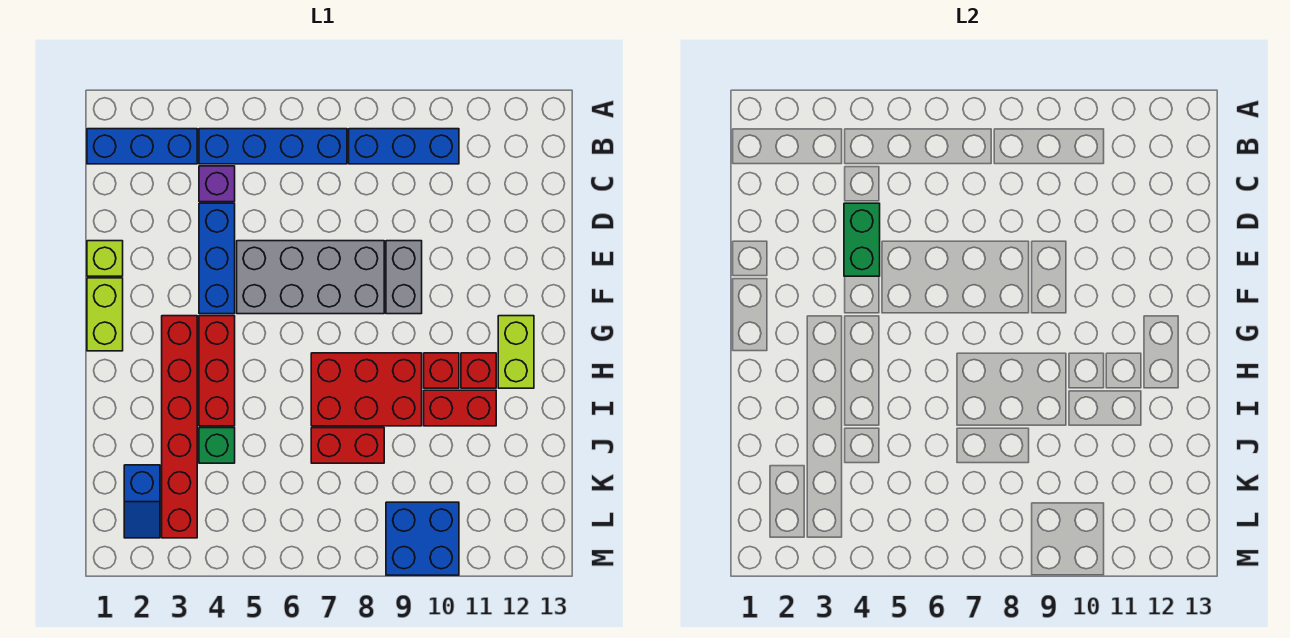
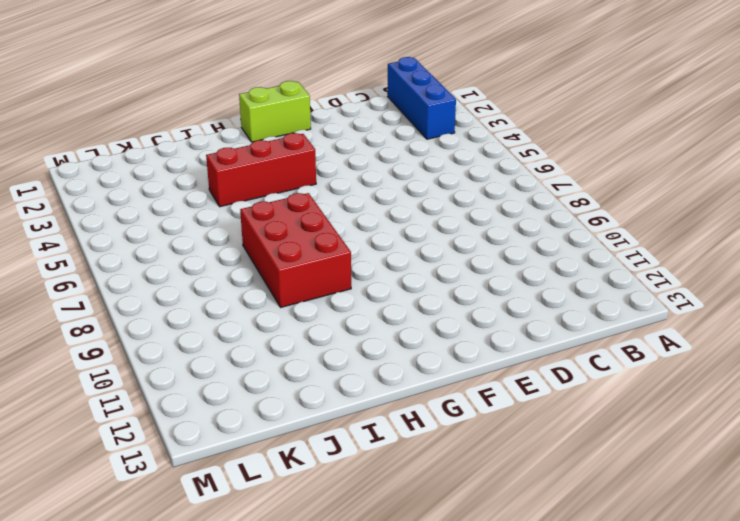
none -> blue brick B4:B7 level 1
none -> blue brick B8:B10 level 1
none -> purple brick C4 level 1

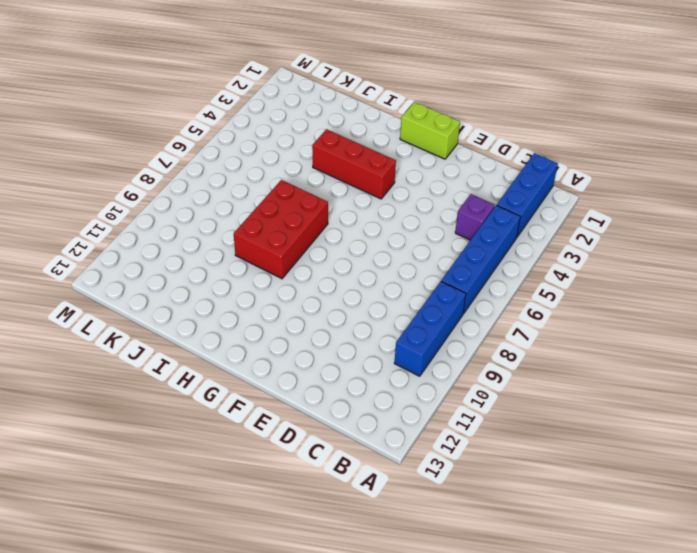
none -> blue brick D4:F4 level 1
none -> lime brick E1 level 1
none -> grey brick E5:F8 level 1

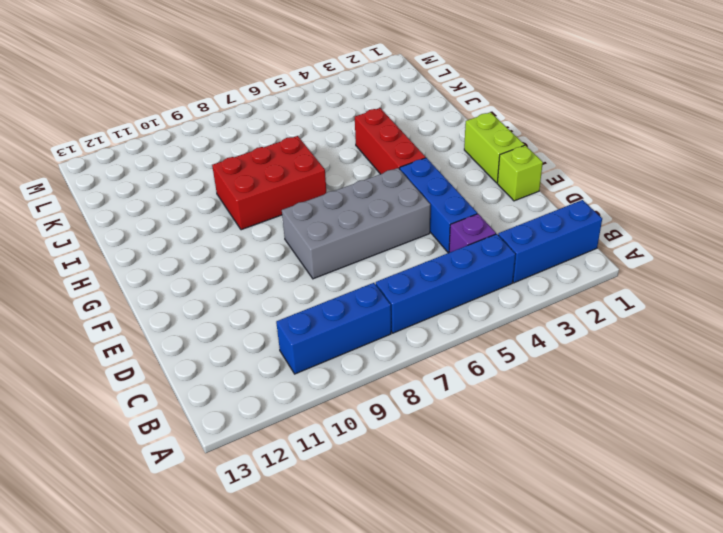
none -> grey brick E9:F9 level 1
none -> red brick G3:L3 level 1
none -> lime brick G12:H12 level 1

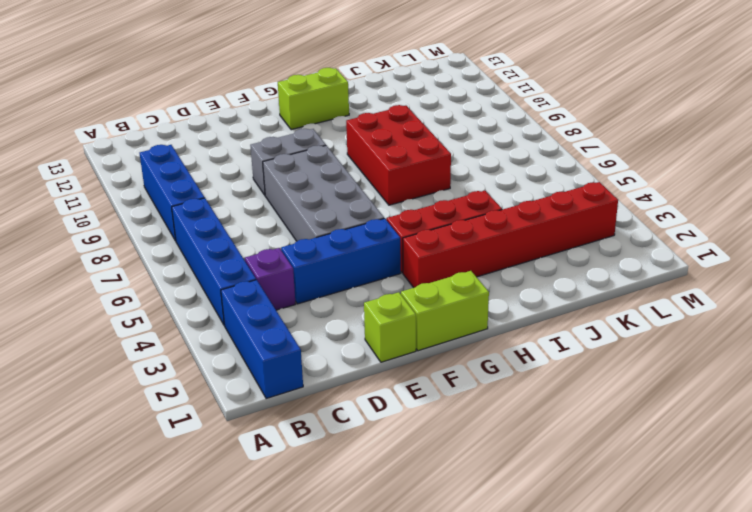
none -> red brick H10 level 1
none -> red brick H11 level 1
none -> red brick I10:I11 level 1

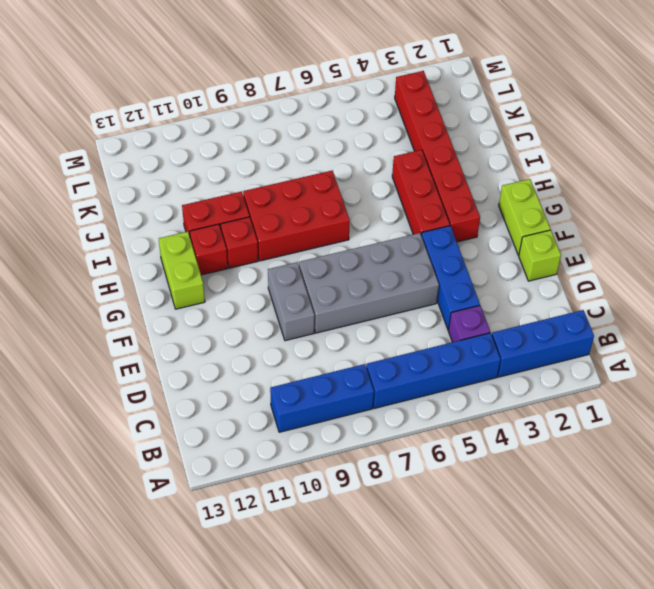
none -> green brick J4 level 1
none -> red brick J7:J8 level 1
none -> blue slope K2:L2 level 1 top K

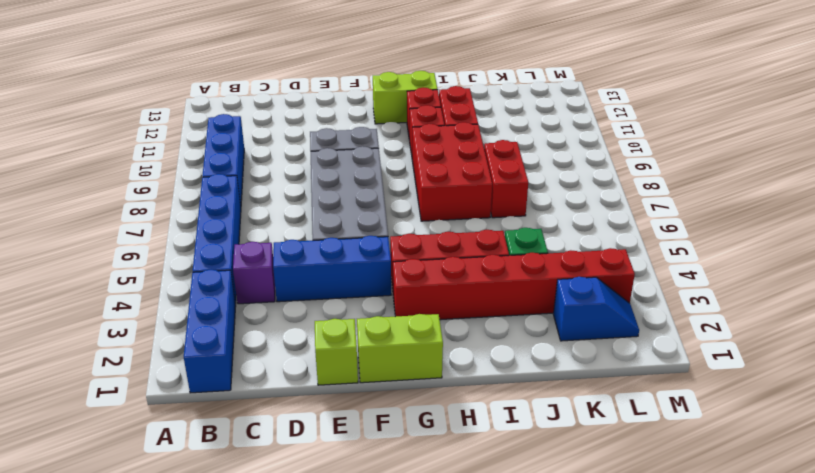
none -> blue brick L9:M10 level 1
none -> green brick D4:E4 level 2

